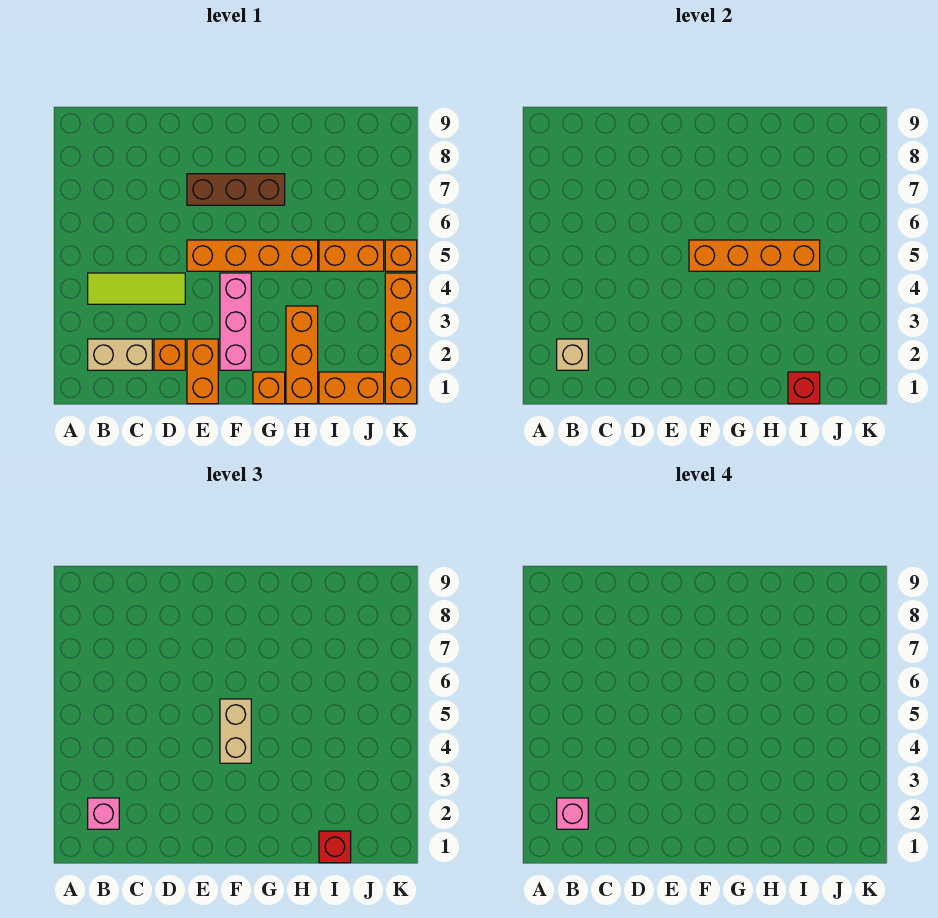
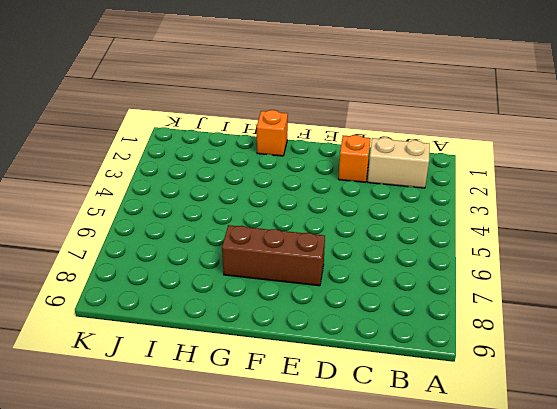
none -> lime tile B4:D4 level 1
none -> orange brick E1:E2 level 1
none -> orange brick E5:H5 level 1

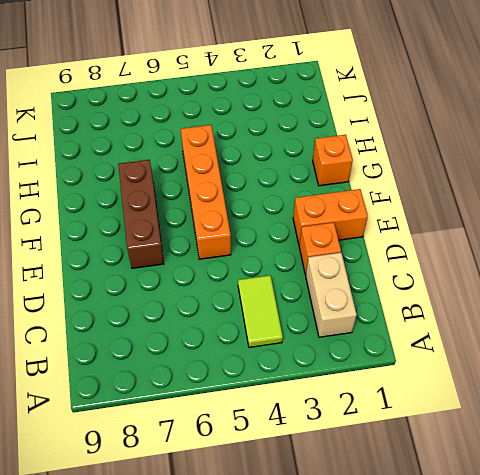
lime tile B4:C4 level 1 -> lime tile B4:D4 level 1
none -> pink brick F2:F4 level 1
none -> orange brick H1:H3 level 1
none -> orange brick I1:J1 level 1

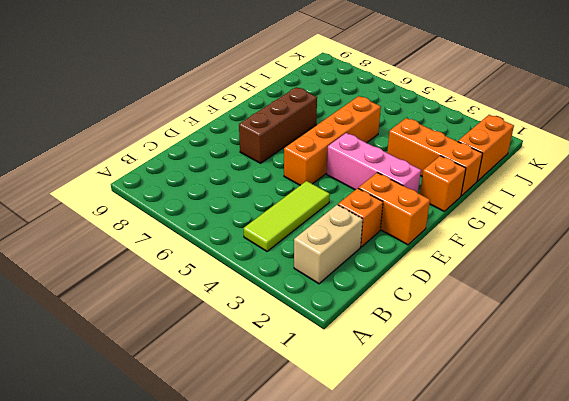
none -> orange brick I5:J5 level 1
none -> orange brick K1:K4 level 1
none -> orange brick K5 level 1

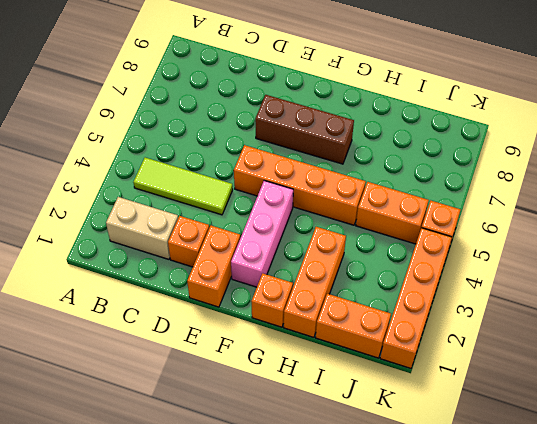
none -> tan brick B2 level 2
none -> orange brick F5:I5 level 2
none -> red brick I1 level 2

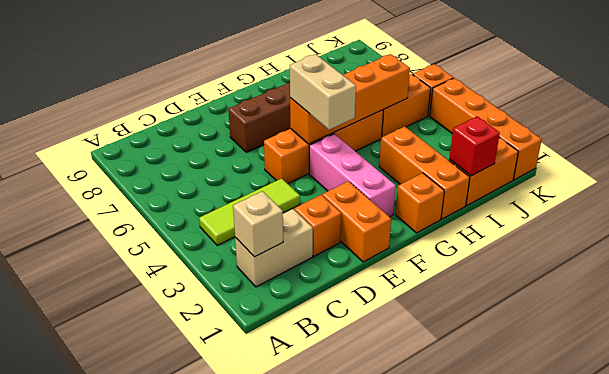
none -> pink brick B2 level 3
none -> red brick I1 level 3
none -> pink brick B2 level 4

